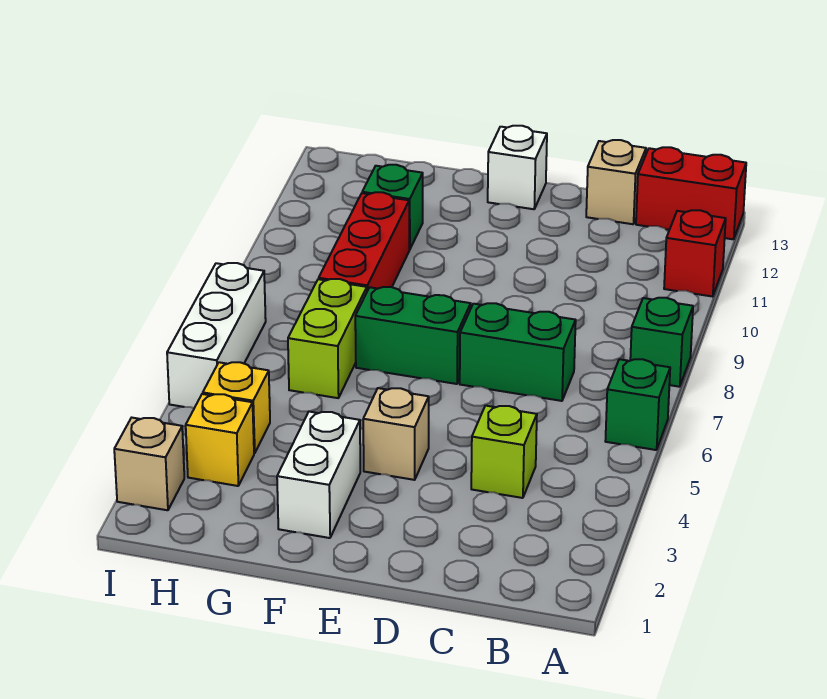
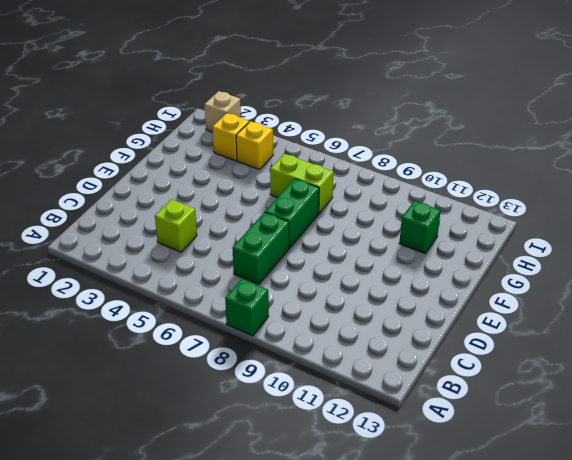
none -> green brick A6 level 1
none -> red brick A11 level 1
none -> red brick A13:B13 level 1

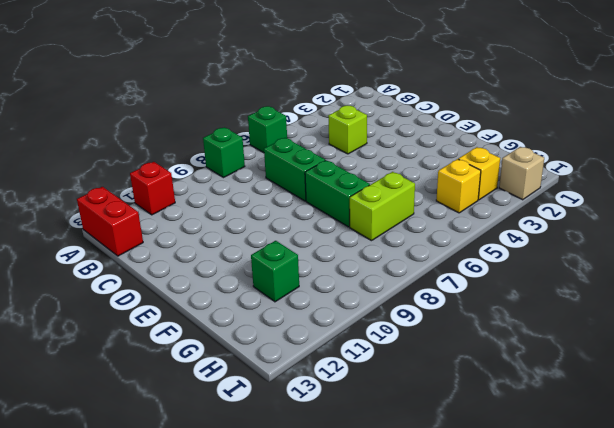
none -> tan brick C13 level 1
none -> tan brick E4 level 1
none -> white brick E13 level 1

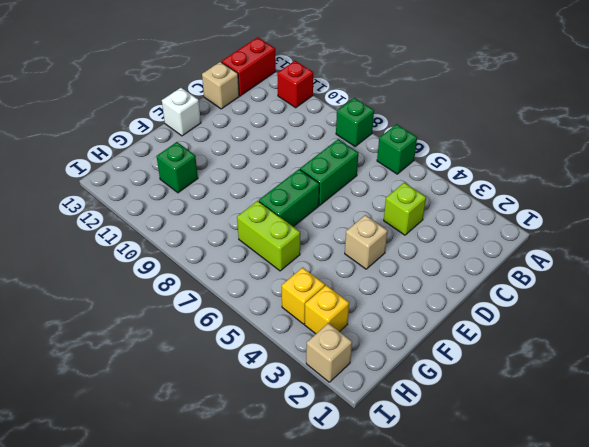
none -> white brick F2:F3 level 1
none -> red brick G8:G10 level 1
none -> white brick I5:I7 level 1

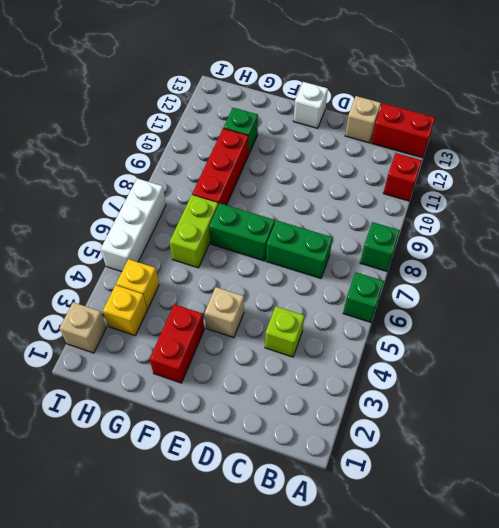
red brick F2:F3 level 1 -> white brick F2:F3 level 1

